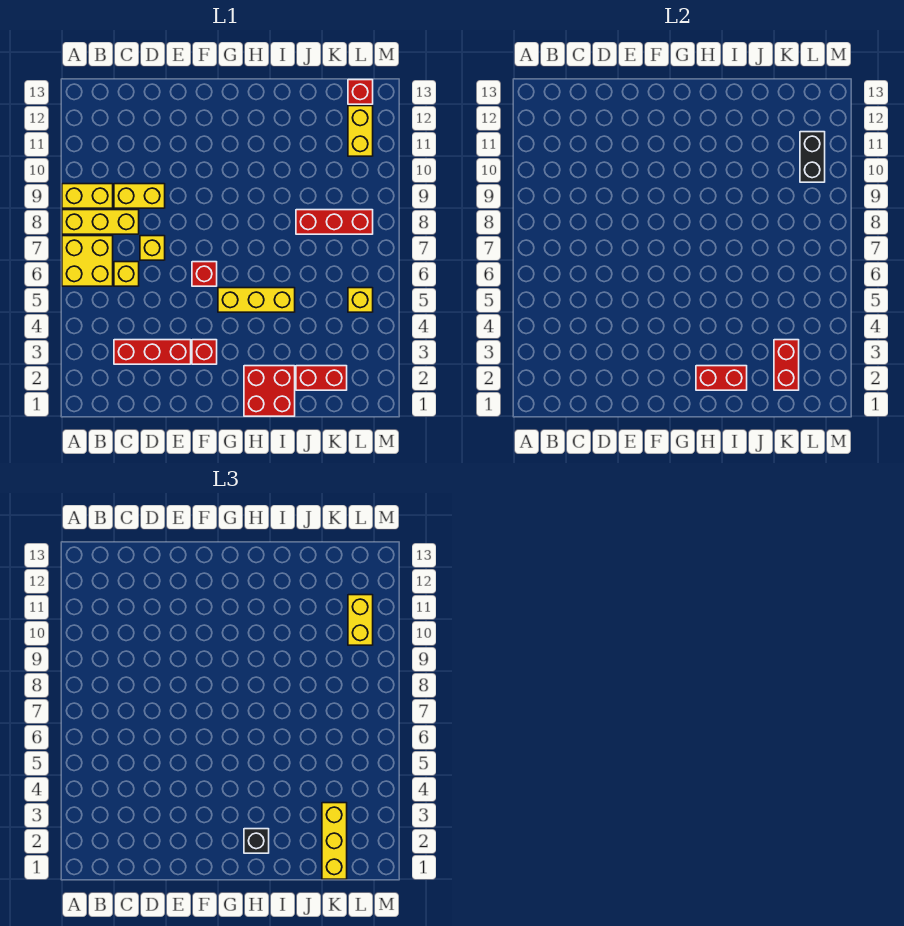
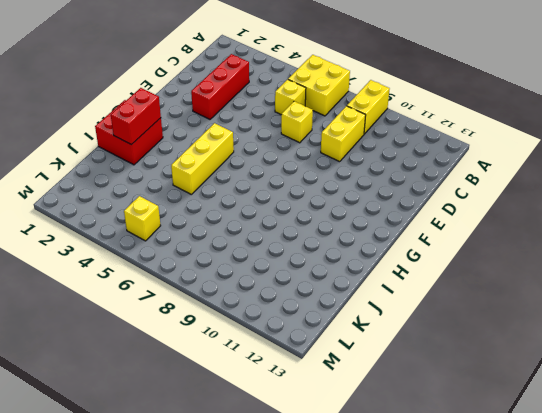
none -> yellow brick A8:C8 level 1
none -> red brick F3 level 1
none -> red brick F6 level 1

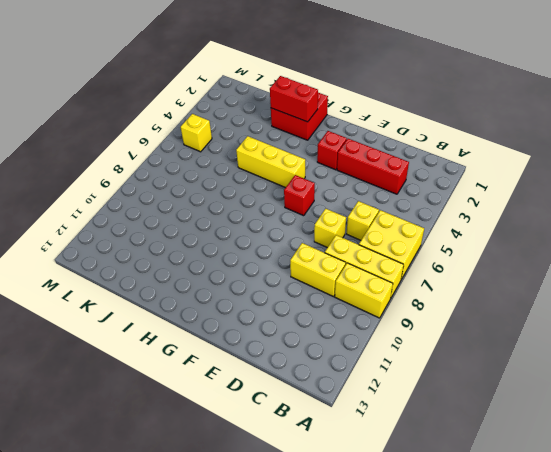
none -> red brick J2:K2 level 1
none -> red brick J8:L8 level 1
none -> yellow brick L11:L12 level 1

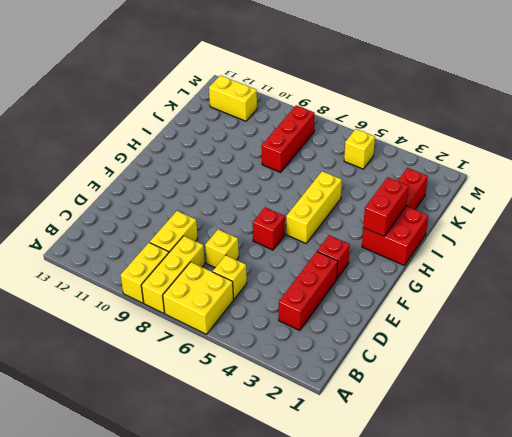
none -> red brick L13 level 1
none -> red brick K2:K3 level 2
none -> black brick L10:L11 level 2

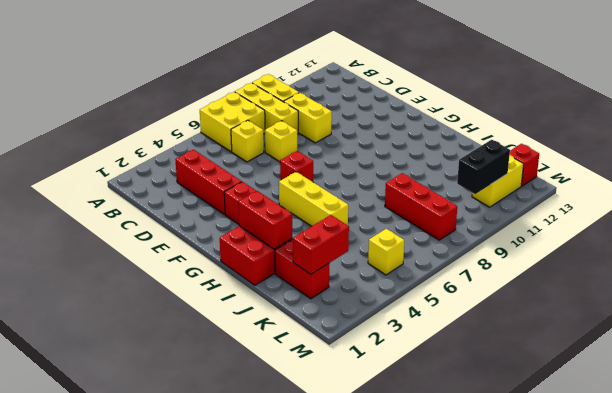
none -> black brick H2 level 3
none -> yellow brick K1:K3 level 3
none -> yellow brick L10:L11 level 3

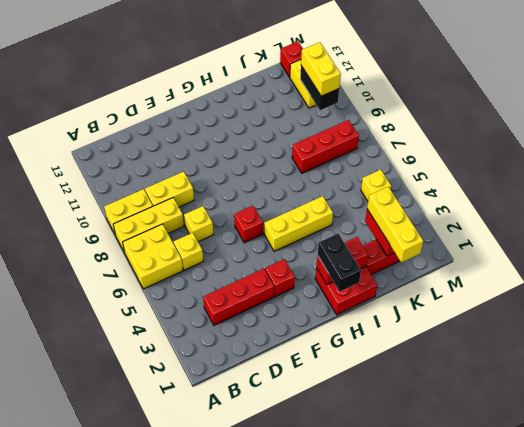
black brick H1:H2 level 3 -> black brick H2 level 3

